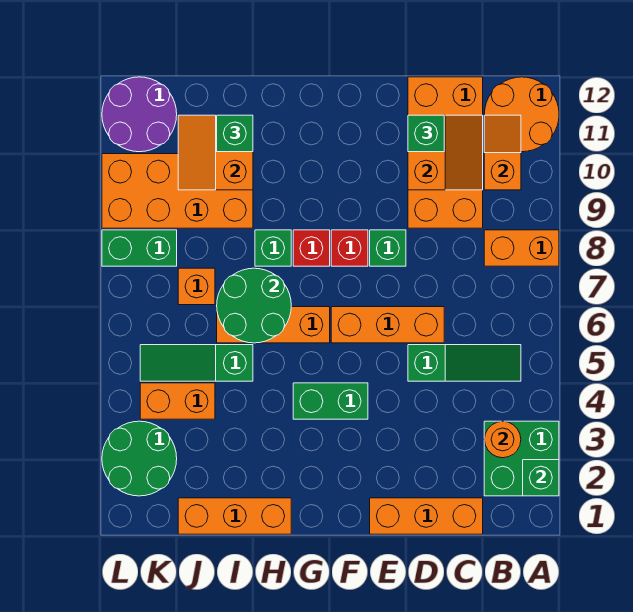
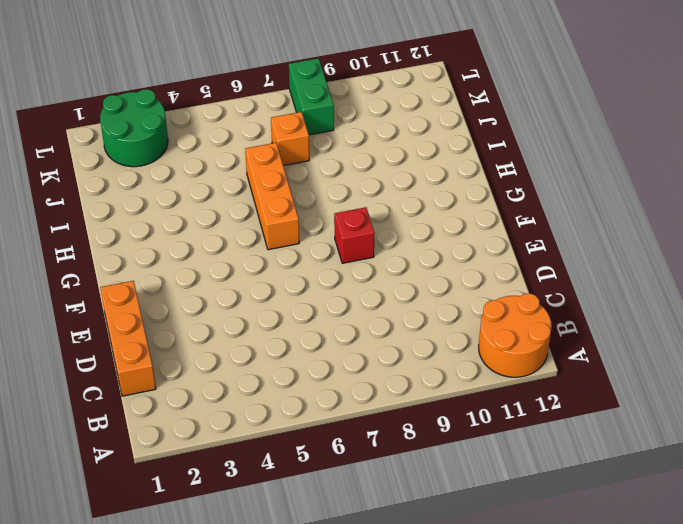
none -> green brick A2:B3 level 1
none -> orange brick A8:B8 level 1
none -> green slope B5:D5 level 1 top D

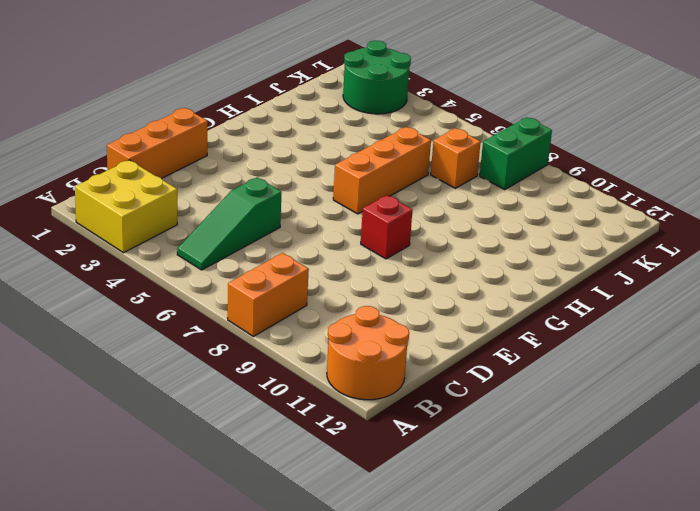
yellow brick A2:B3 level 1 -> green brick A2:B3 level 1
none -> orange brick C9:D12 level 1
none -> orange brick D6:F6 level 1
none -> green brick E8 level 1

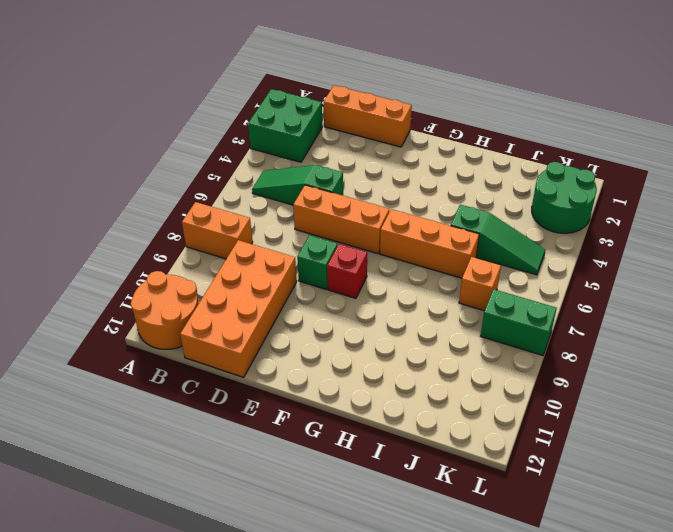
none -> green brick F4:G4 level 1
none -> red brick G8 level 1
none -> orange brick H1:J1 level 1

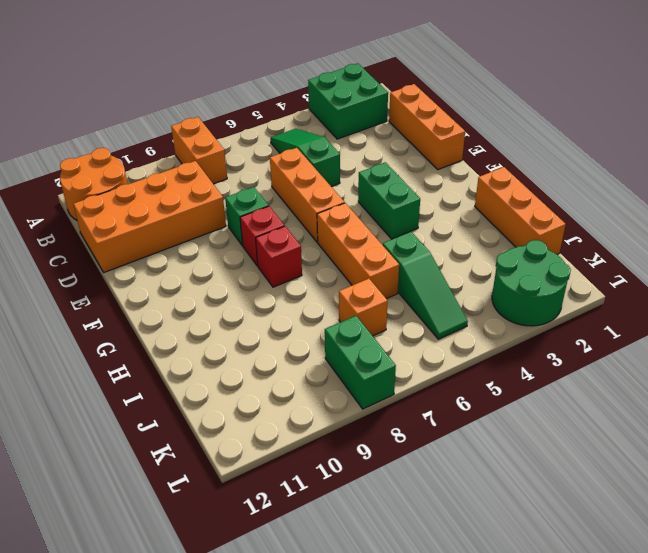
none -> green brick H8 level 1
none -> orange brick I9:L10 level 1
none -> orange brick J4:K4 level 1

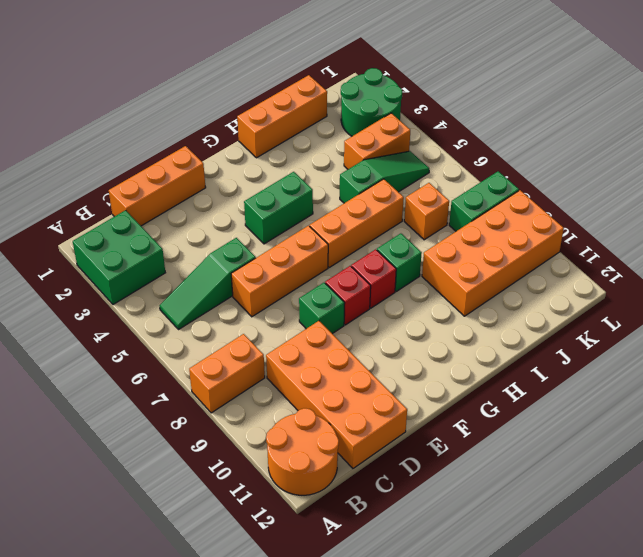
none -> purple round brick K11:L12 level 1
none -> green brick A2 level 2
none -> orange round brick B3 level 2

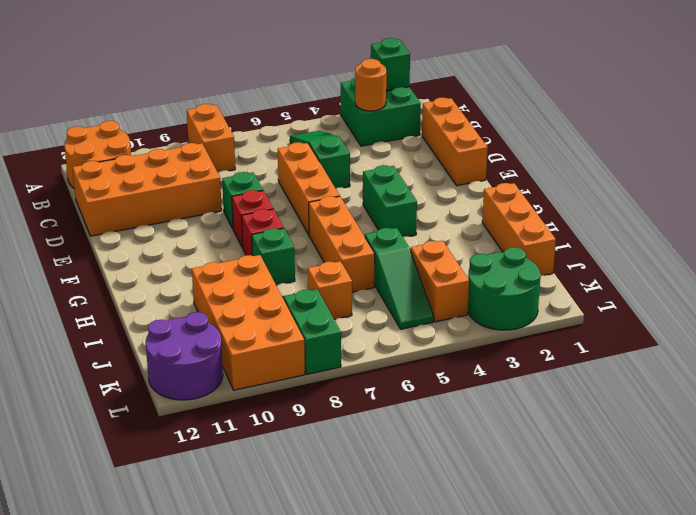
none -> orange slope B10:B11 level 2 top 10
none -> orange slope C10:D11 level 2 top D
none -> green round brick H6:I7 level 2

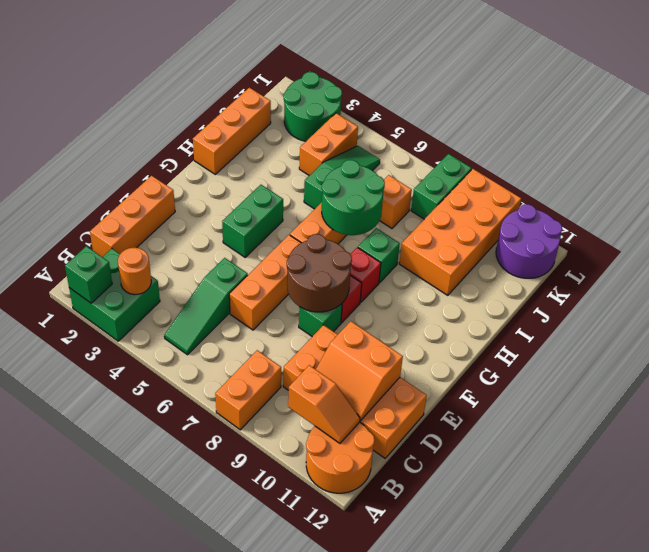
brown round brick E7:F8 level 2 -> none
none -> orange slope I10:J11 level 2 top I
none -> green brick D11 level 3
none -> green brick I11 level 3

